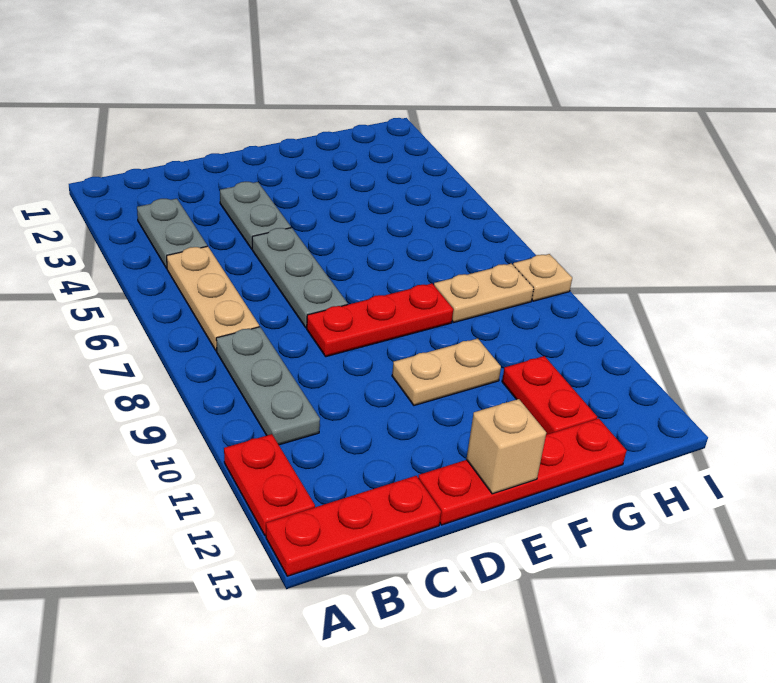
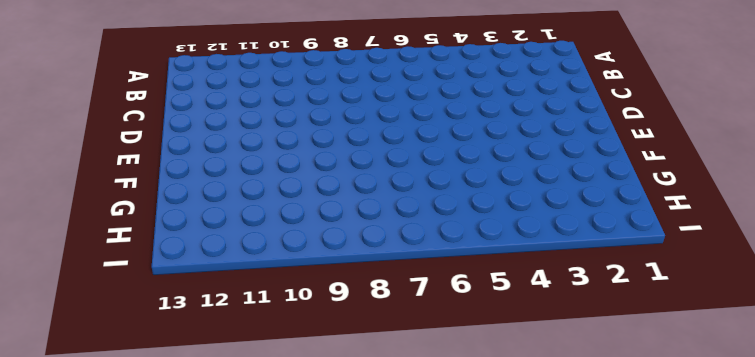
none -> red plate A11:A12 level 1
none -> red plate A13:C13 level 1
none -> grey plate B3:B4 level 1

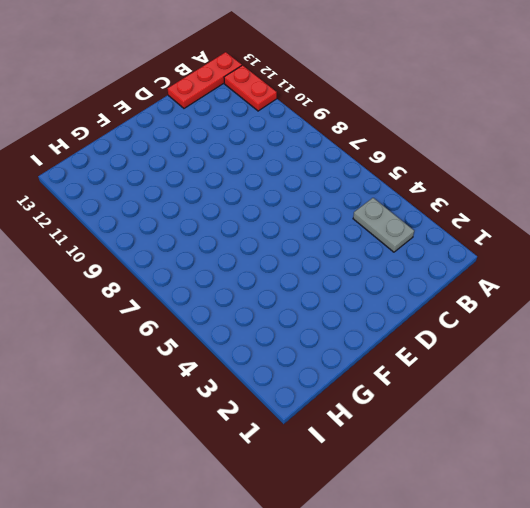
none -> tan plate B5:B7 level 1
none -> grey plate B8:B10 level 1
none -> grey plate D3:D4 level 1

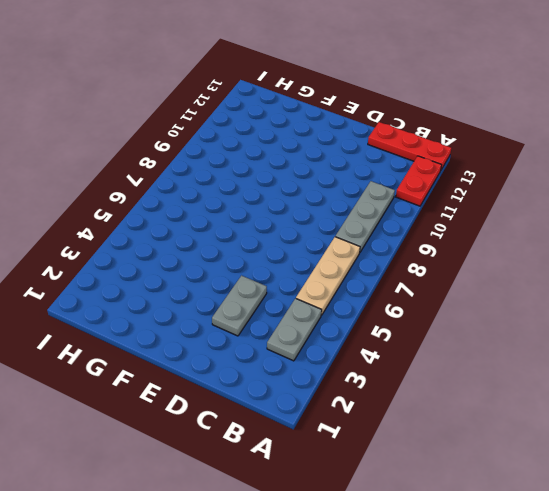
none -> grey plate D5:D7 level 1
none -> red plate D8:F8 level 1
none -> red plate D13:G13 level 1

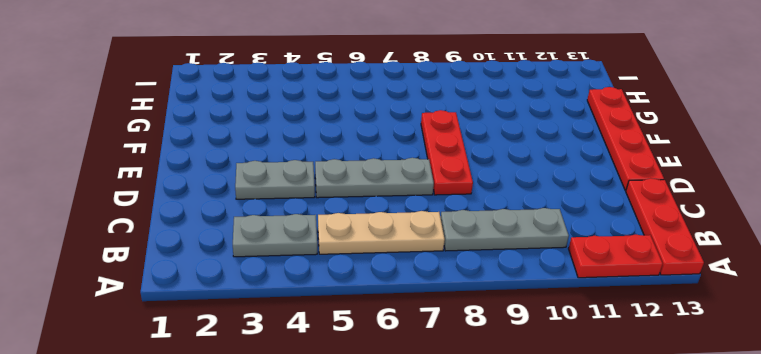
none -> tan plate E10:F10 level 1
none -> tan plate G8:H8 level 1
none -> red plate G11:G12 level 1

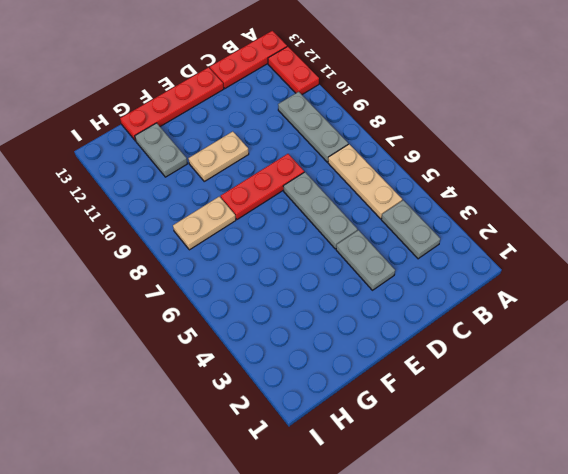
grey plate G11:G12 level 1 -> red plate G11:G12 level 1
none -> tan plate I8 level 1
none -> tan brick E13 level 2

